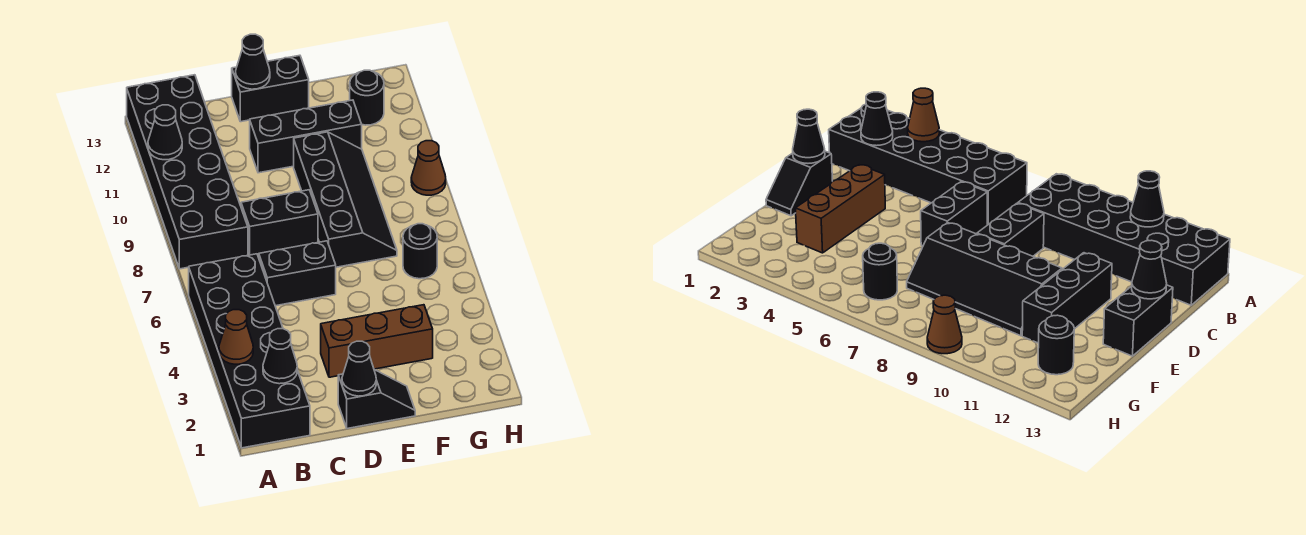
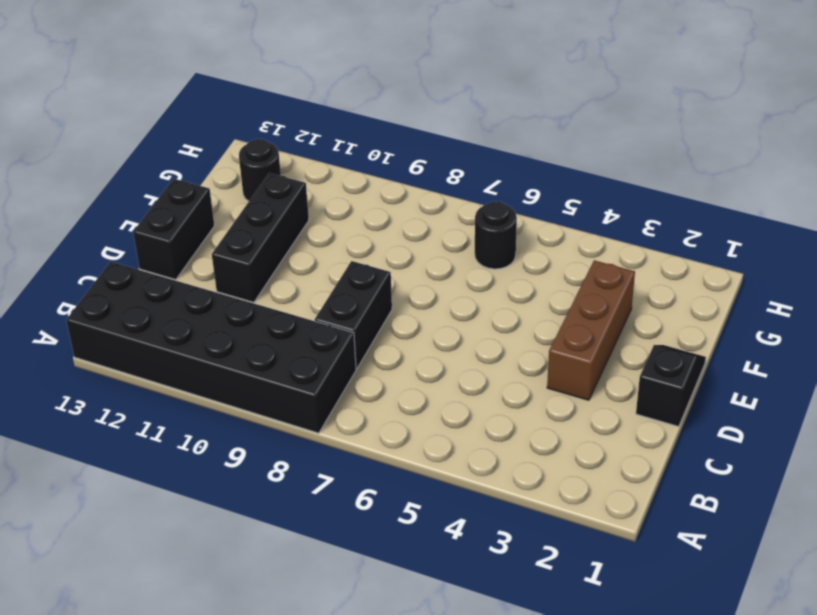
none -> black brick A1:B6 level 1
none -> black brick C6:D6 level 1
none -> black slope E7:F10 level 1 top E

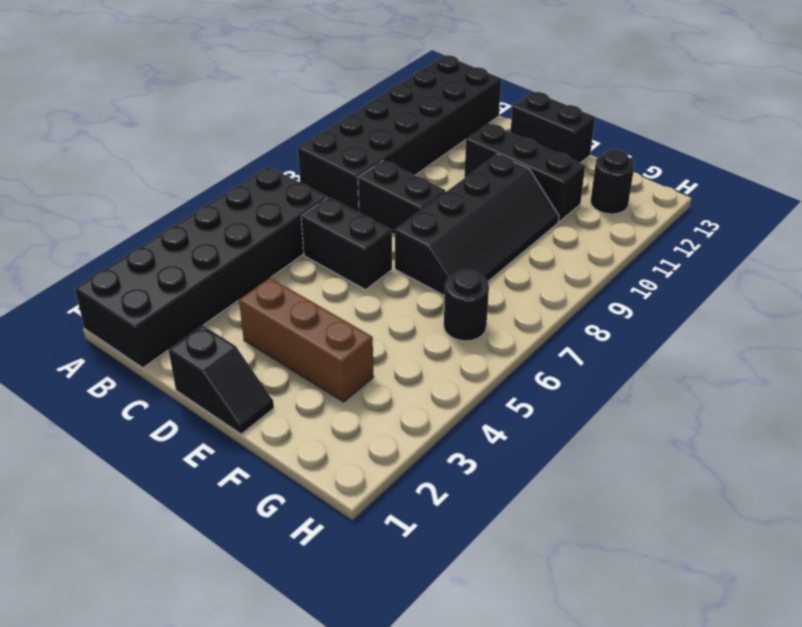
none -> brown cone H9 level 1
none -> brown cone A3 level 2
none -> black cone A11 level 2

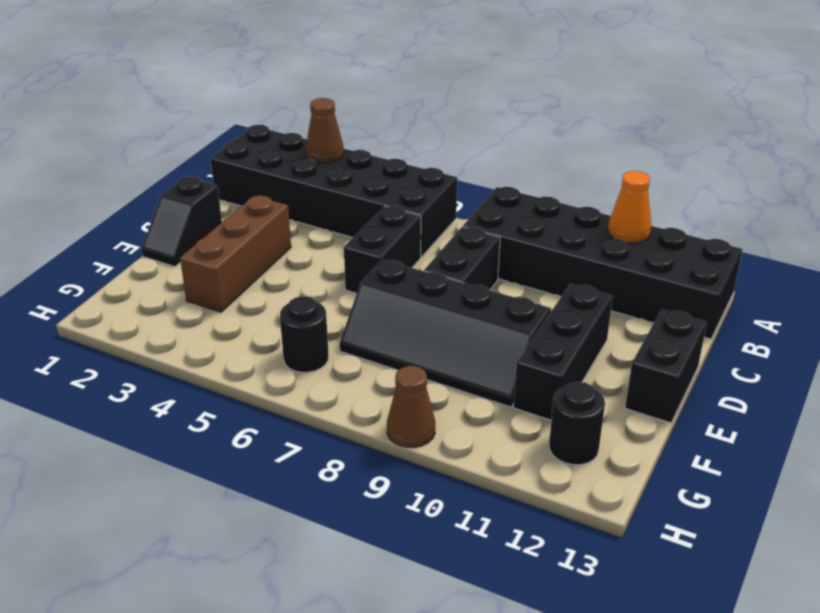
orange cone A11 level 2 -> black cone A11 level 2
none -> black cone B2 level 2
none -> black cone D1 level 2
none -> black cone D13 level 2

